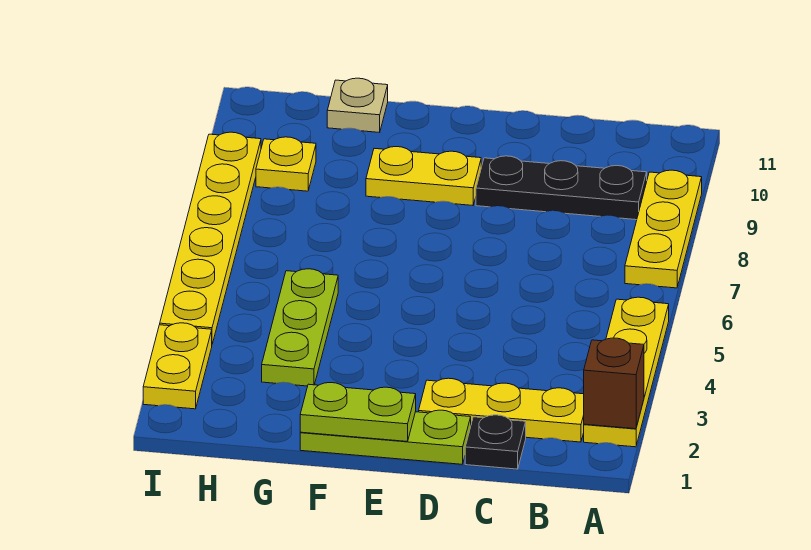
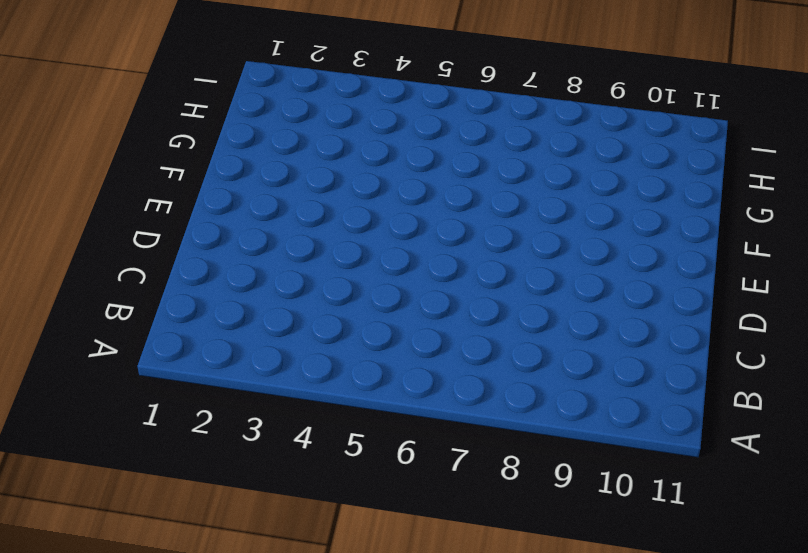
none -> yellow plate A2:A5 level 1
none -> yellow plate A7:A9 level 1
none -> yellow plate B2:D2 level 1

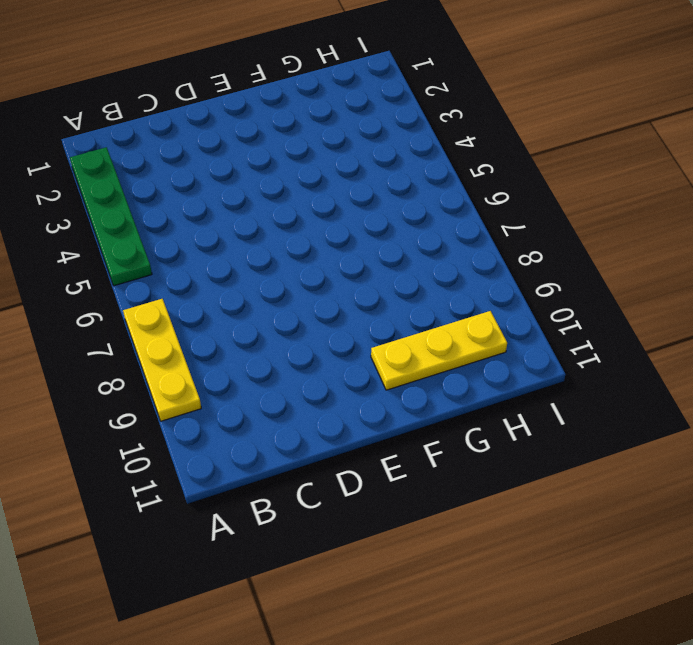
green plate A2:A5 level 1 -> yellow plate A2:A5 level 1
yellow plate F10:H10 level 1 -> yellow plate B2:D2 level 1
none -> black plate B9:D9 level 1
none -> black plate C1 level 1
none -> lime plate D1:F1 level 1

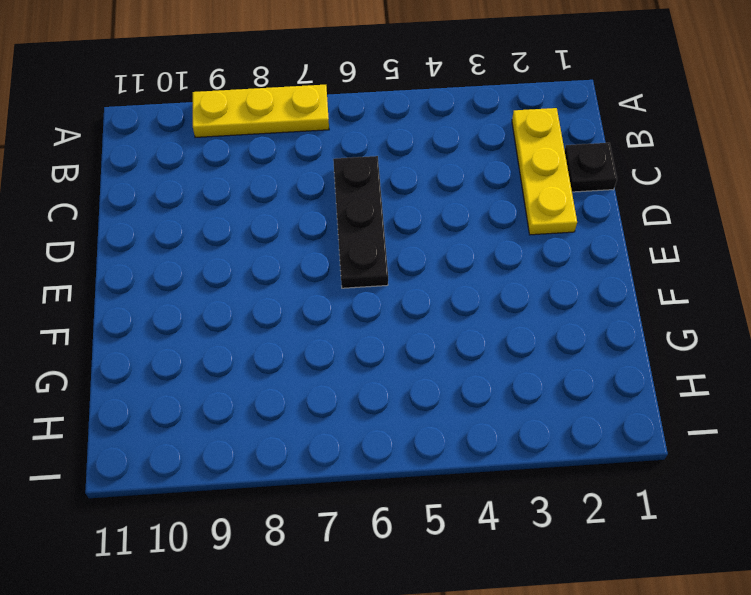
black plate C6:E6 level 1 -> black plate B9:D9 level 1
none -> yellow plate A2:A5 level 1
none -> lime plate D1:F1 level 1
none -> yellow plate E9:F9 level 1

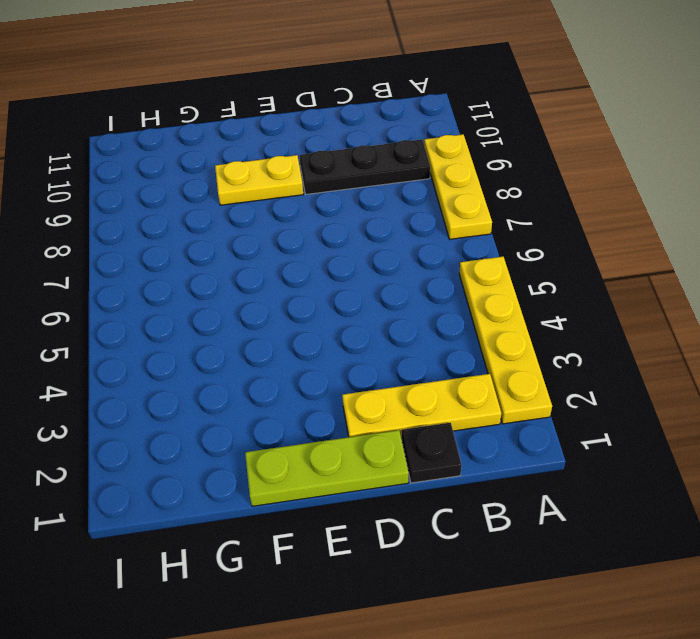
none -> lime plate G3:G5 level 1
none -> tan plate G11 level 1
none -> yellow plate H9 level 1

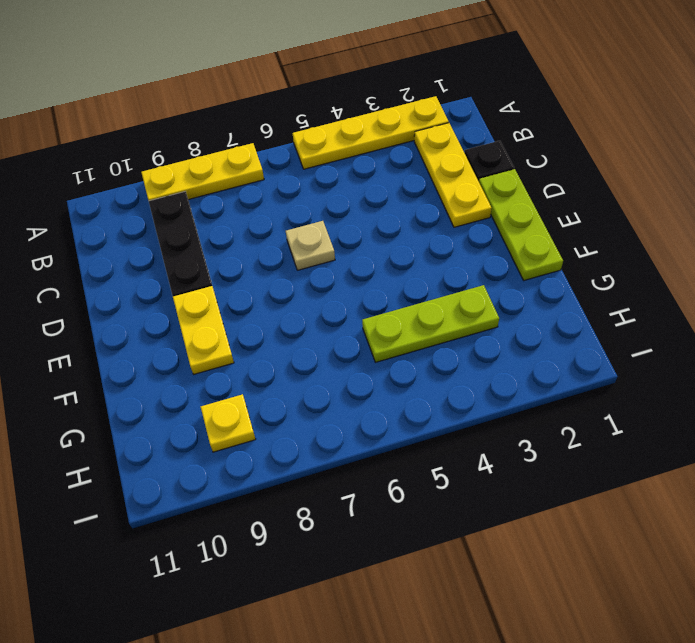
tan plate D6 level 1 -> tan plate G11 level 1
none -> yellow plate I2:I3 level 1
none -> yellow plate I4:I9 level 1
none -> brown brick A2 level 2

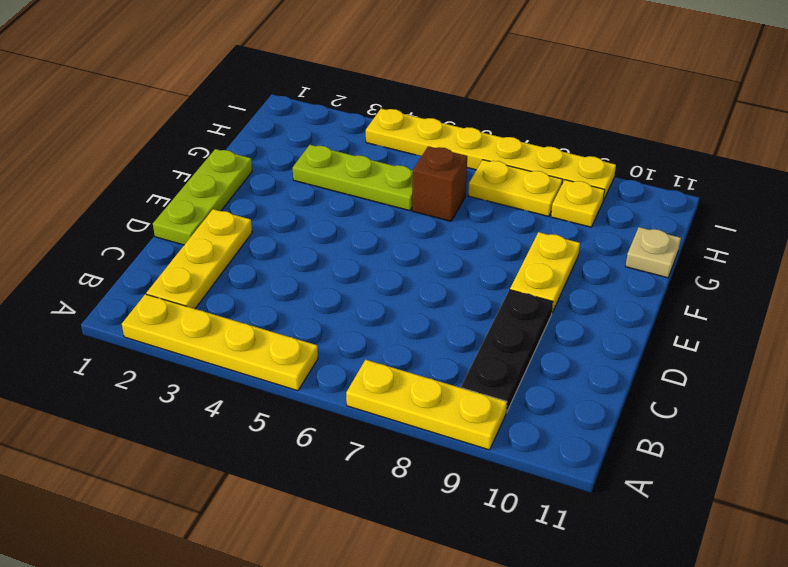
brown brick G6 level 1 -> brown brick A2 level 2
yellow plate H7:H8 level 1 -> yellow plate I2:I3 level 1
none -> black plate C1 level 1
none -> lime plate E1:F1 level 2

